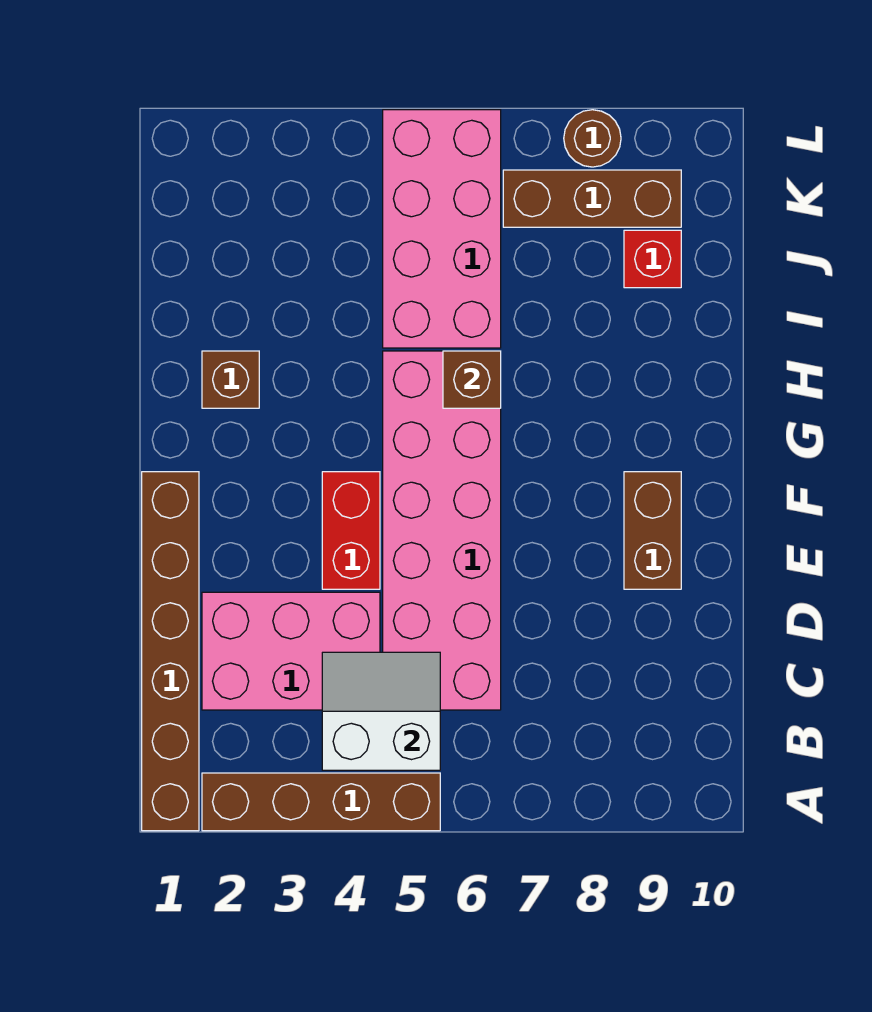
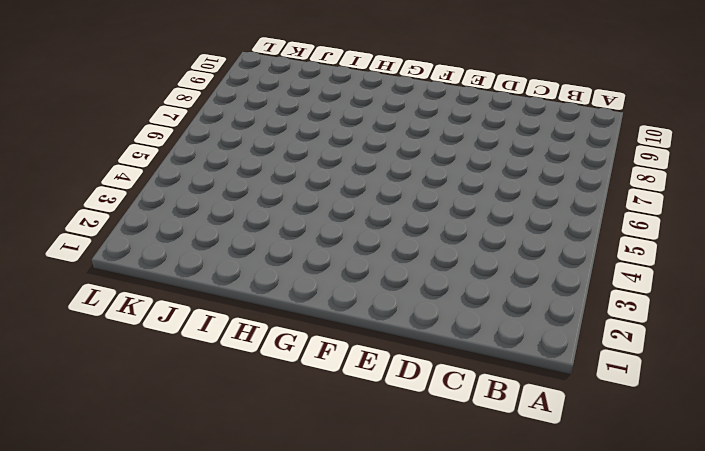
none -> brown brick A1:F1 level 1
none -> brown brick A2:A5 level 1
none -> pink brick C2:D4 level 1

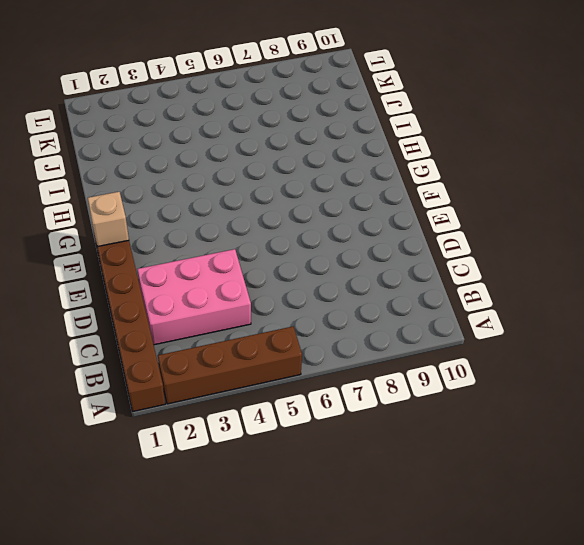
tan brick F1 level 2 -> none
none -> pink brick C5:H6 level 1
none -> red brick E4:F4 level 1
none -> brown brick E9:F9 level 1

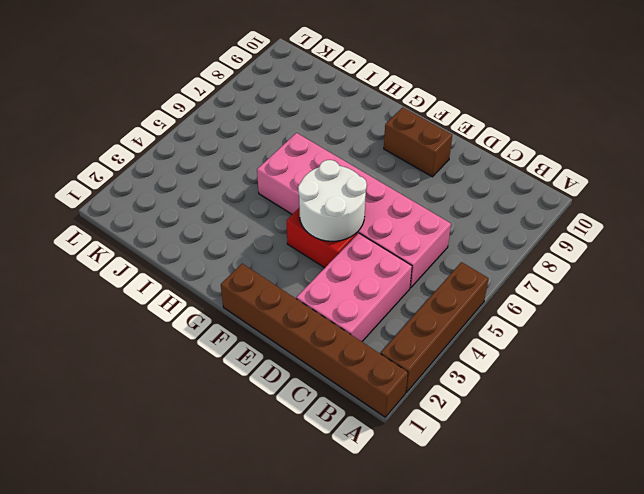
white round brick E4:F5 level 2 -> none
none -> brown brick H2 level 1
none -> pink brick I5:L6 level 1
none -> red brick J9 level 1

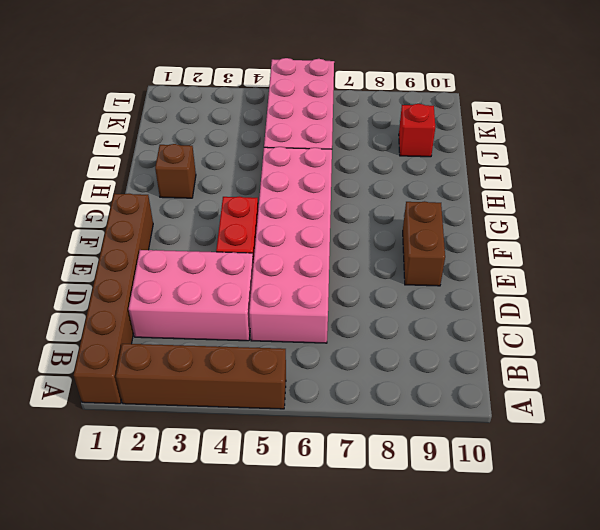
none -> brown brick K7:K9 level 1
none -> brown round brick L8 level 1
none -> white slope B4:C5 level 2 top B

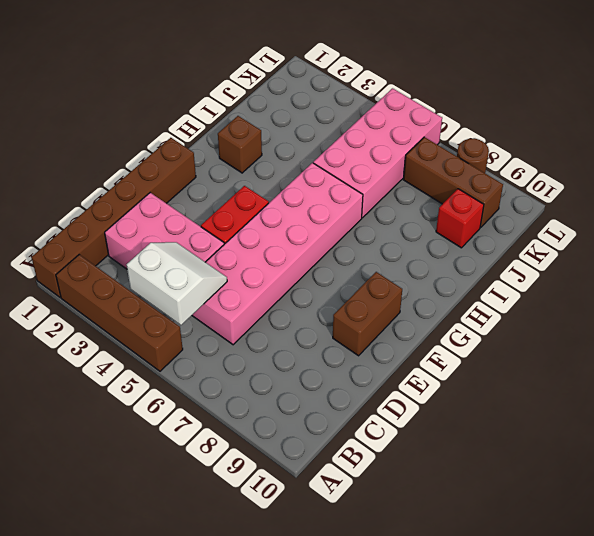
none -> brown brick H6 level 2

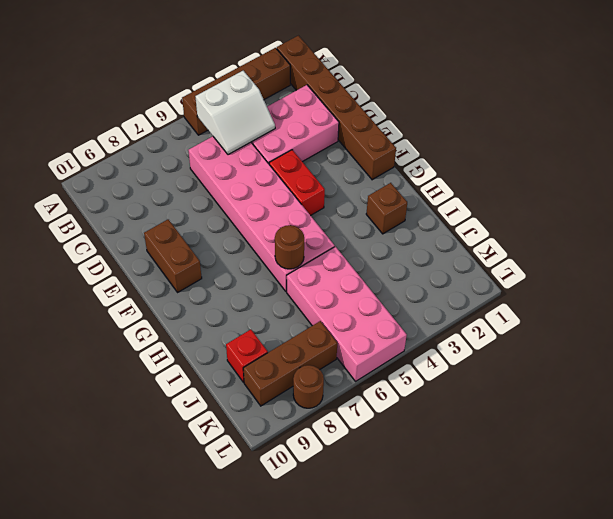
brown round brick H6 level 2 -> brown brick H6 level 2

